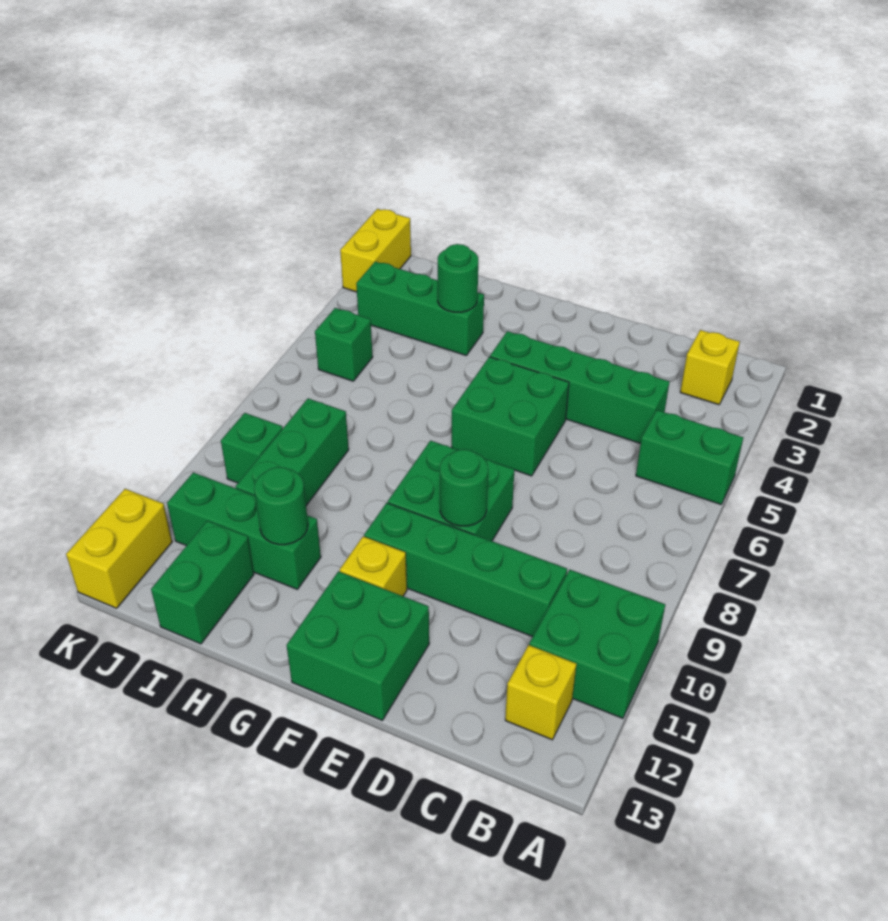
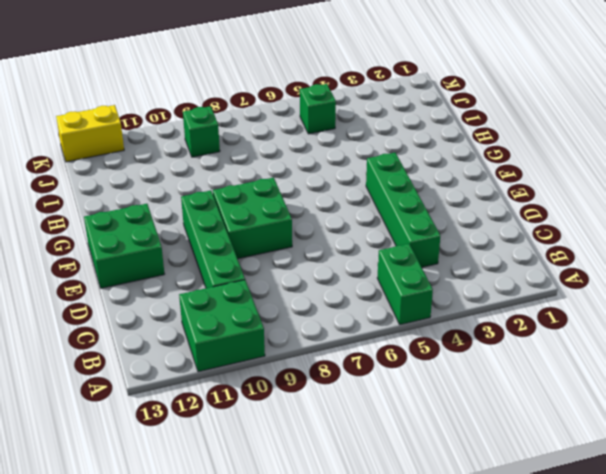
none -> yellow brick B2 level 1
none -> yellow brick B12 level 1
none -> green brick E5:F6 level 1

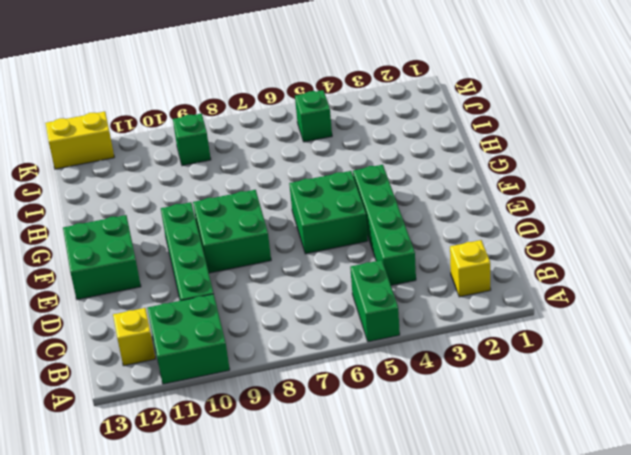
none -> yellow brick F11 level 1
none -> green brick H3:J3 level 1
none -> green brick H11:J11 level 1

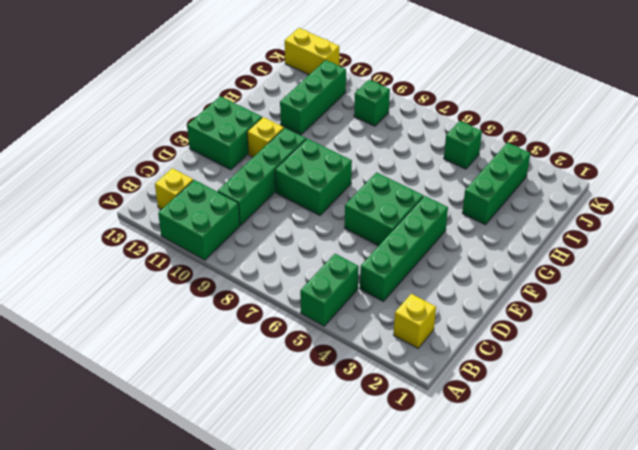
none -> green brick I8:I10 level 1
none -> green brick I12:I13 level 1
none -> yellow brick K1:K2 level 1

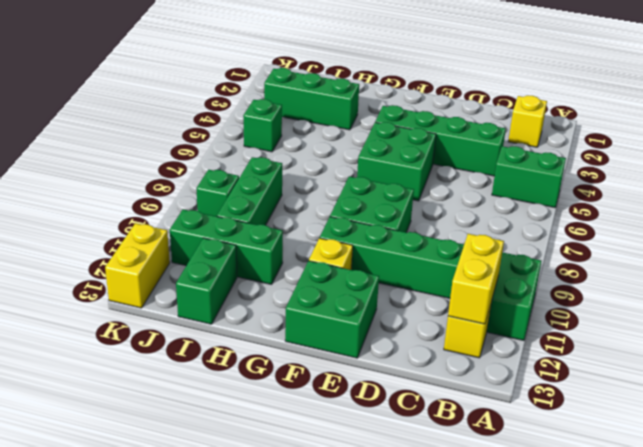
yellow brick B11:B12 level 2 -> yellow brick K1:K2 level 1
none -> green round brick E9 level 2
none -> green round brick H3 level 2
none -> green round brick H11 level 2

